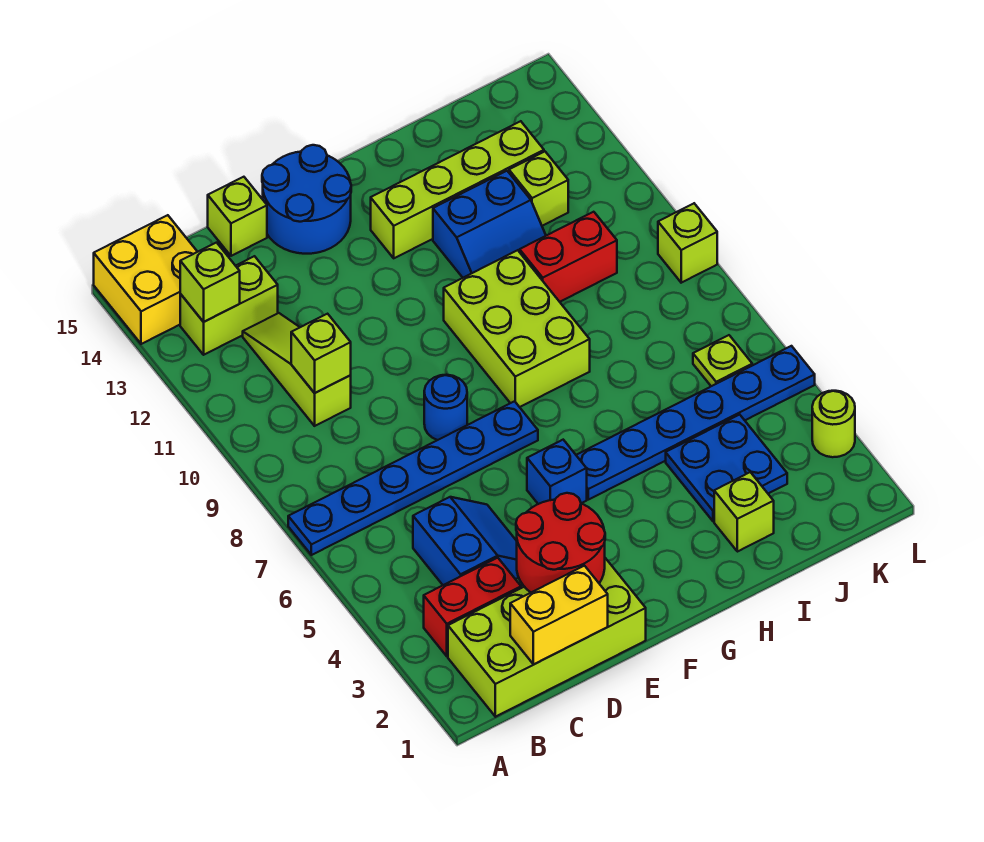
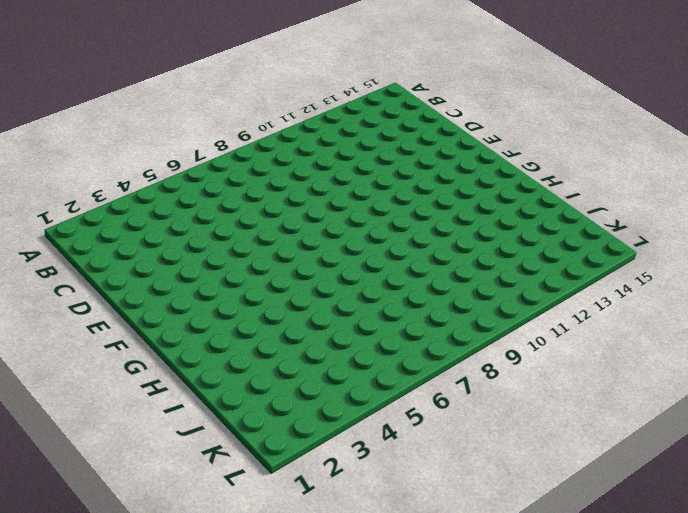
none -> blue plate A7:F7 level 1
none -> yellow brick A14:B15 level 1
none -> lime brick B1:E2 level 1

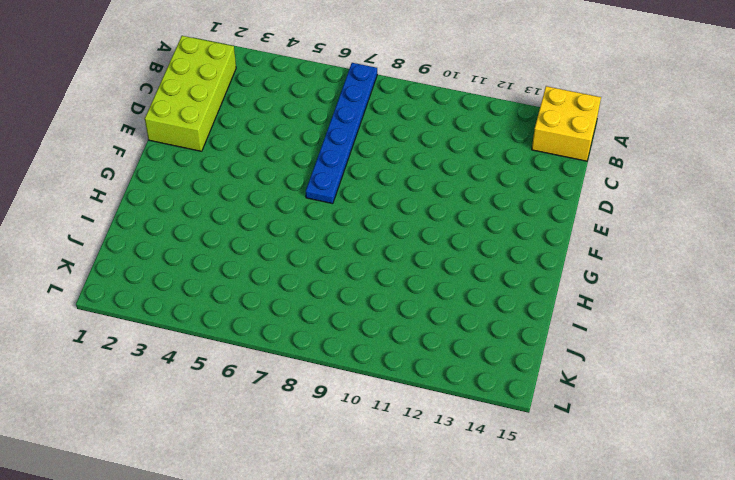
none -> red brick B3:C3 level 1
none -> lime brick B13:C13 level 1
none -> blue slope C4:D5 level 1 top C

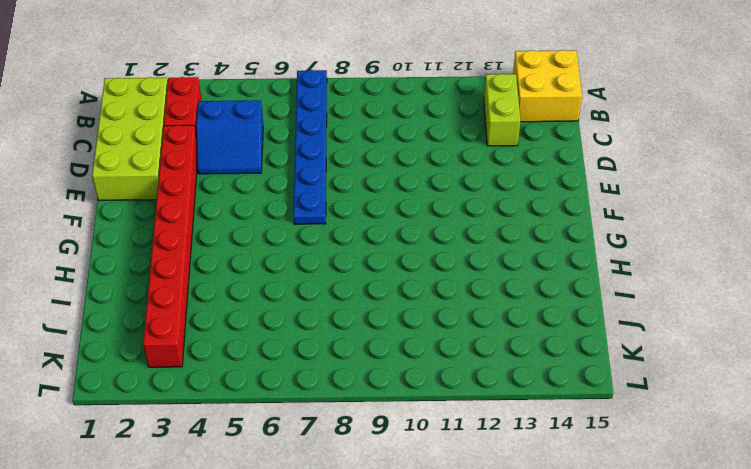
red brick D3:K3 level 1 -> blue plate I3:J4 level 1
none -> lime slope C10:C12 level 1 top 10
none -> lime brick D15 level 1
none -> blue round brick E8 level 1

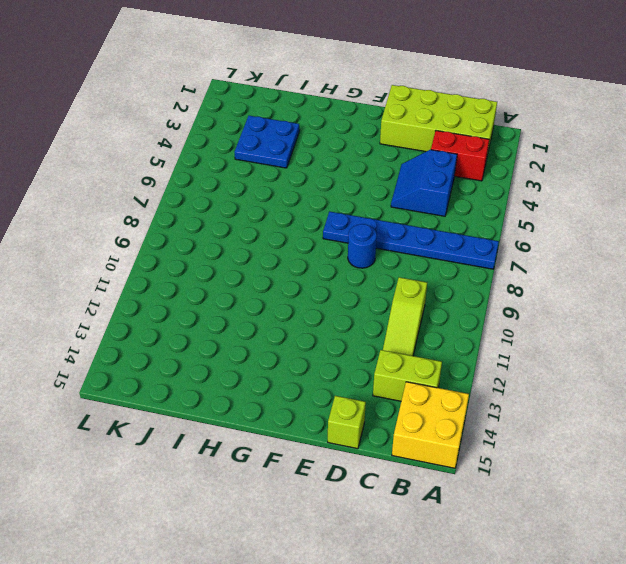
none -> blue round brick E14:F15 level 1
none -> blue brick F5 level 1
none -> blue plate G5:L5 level 1

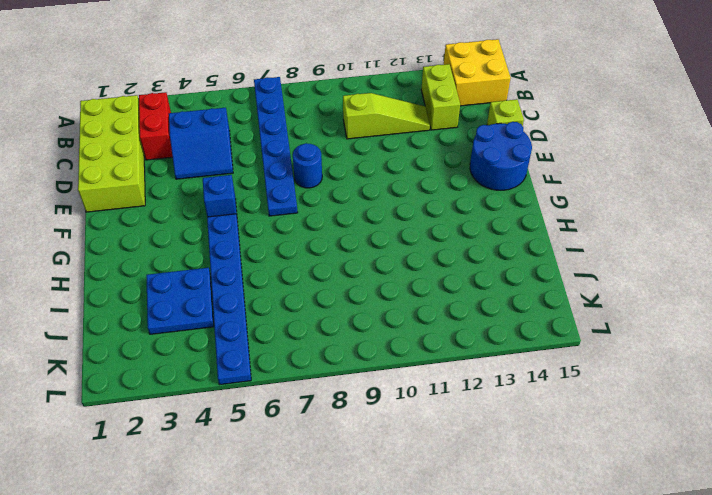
none -> lime brick G8:H10 level 1
none -> lime brick G13:J13 level 1
none -> blue slope H11:I12 level 1 top 12

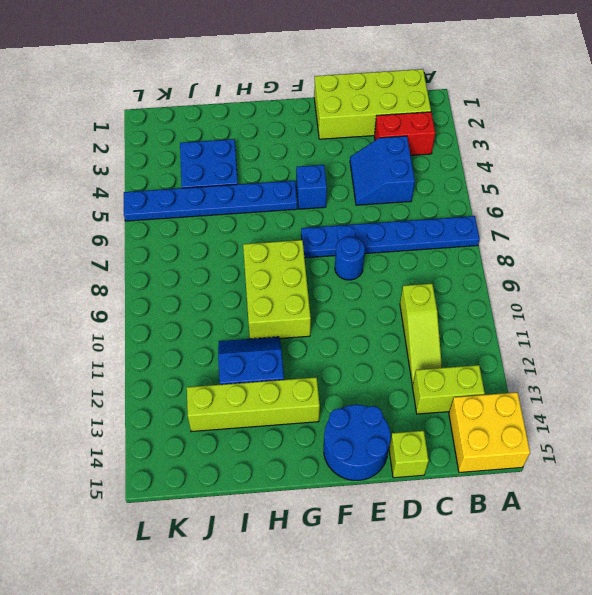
none -> lime brick I2 level 1
none -> red brick I10:J10 level 1
none -> lime brick J12 level 1

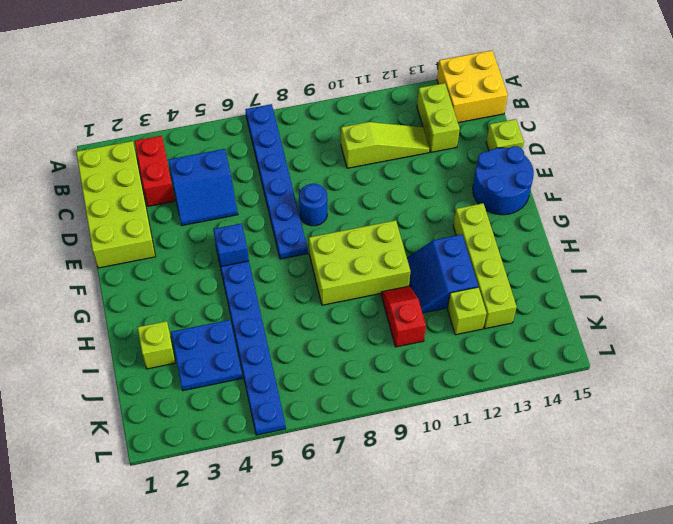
red slope I10:J10 level 1 top J -> red brick I10:J10 level 1
none -> lime plate K6 level 1
none -> lime round brick L3 level 1
none -> lime brick L9 level 1

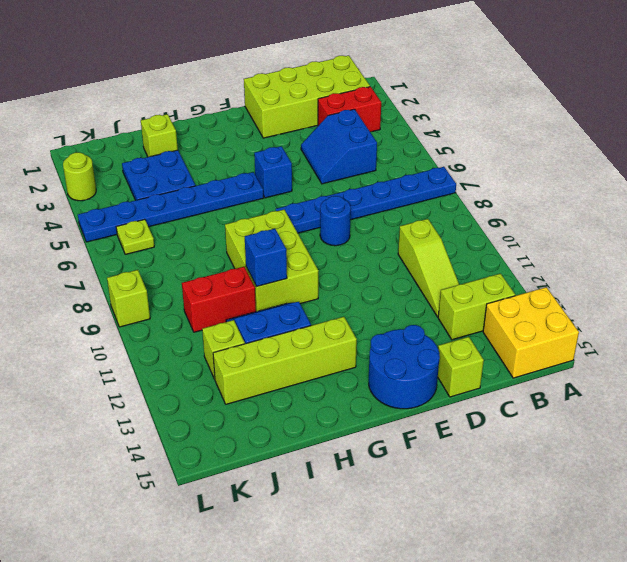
blue brick H10 level 2 -> none
none -> lime brick B13 level 2
none -> yellow brick C1:D1 level 2
none -> lime brick C10 level 2

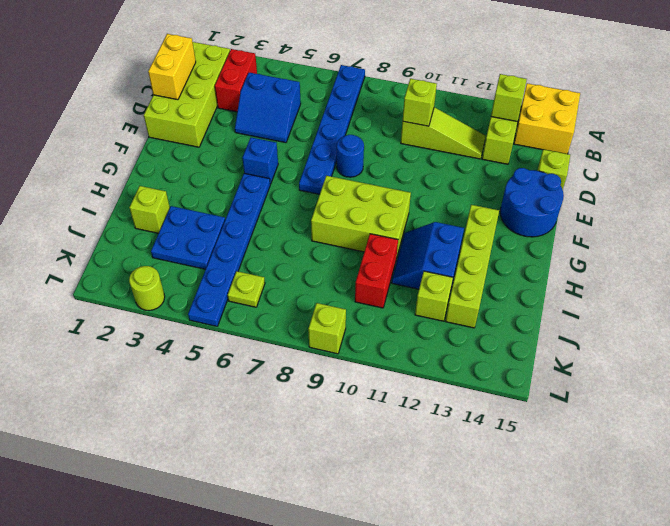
none -> red round brick D2:E3 level 2

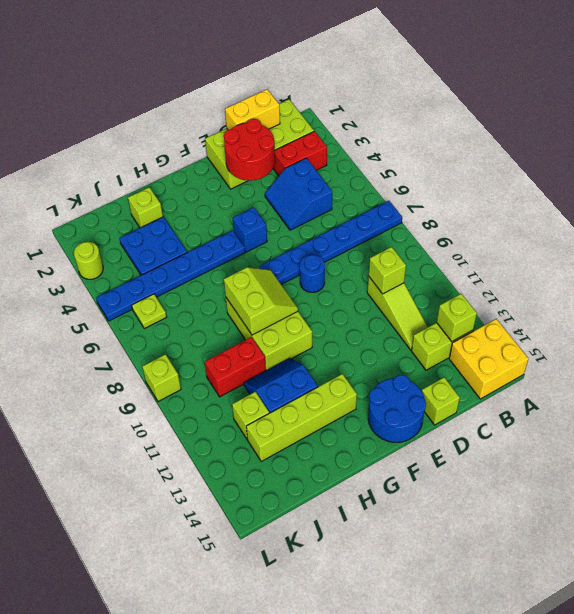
lime slope G8:H9 level 2 top H -> none

